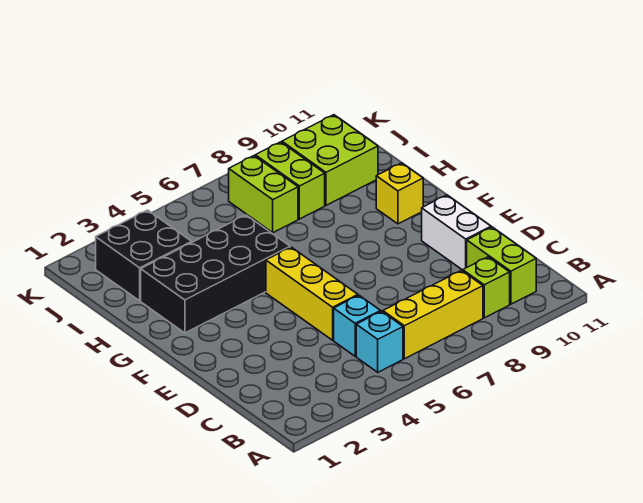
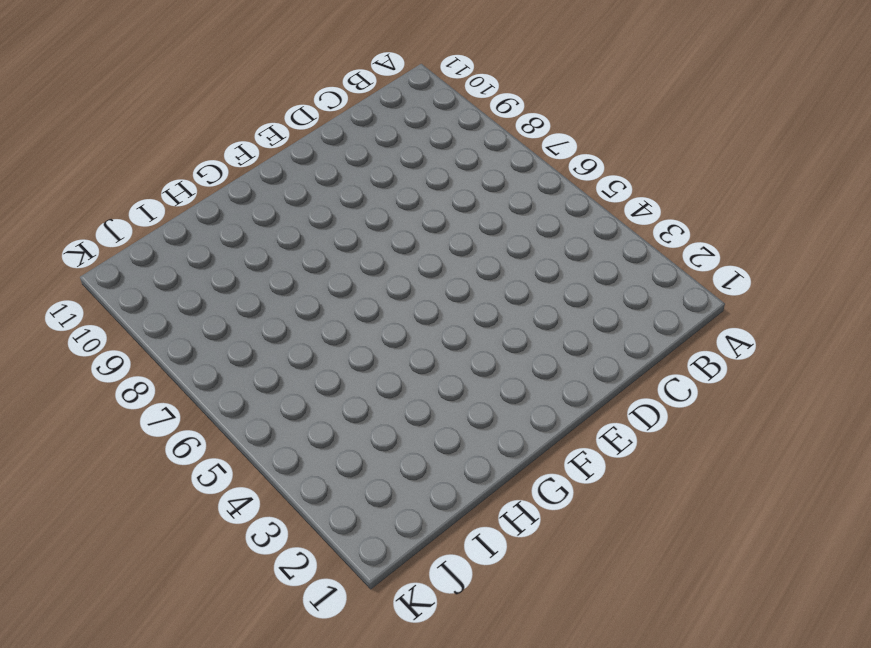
none -> cyan brick B5 level 1
none -> yellow brick B6:B8 level 1
none -> lime brick B9 level 1

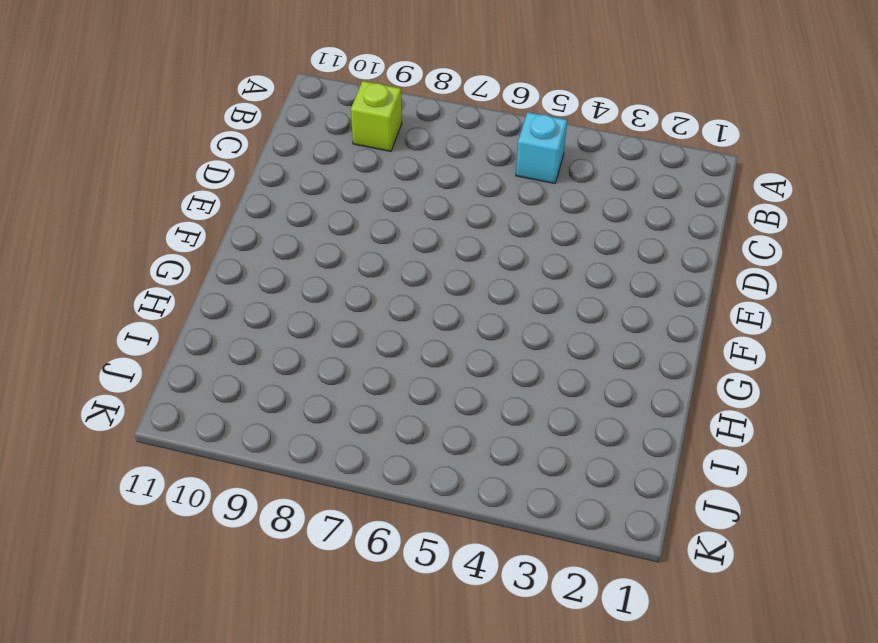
none -> yellow brick B6:B8 level 1
none -> lime brick B10:C10 level 1
none -> cyan brick C5 level 1

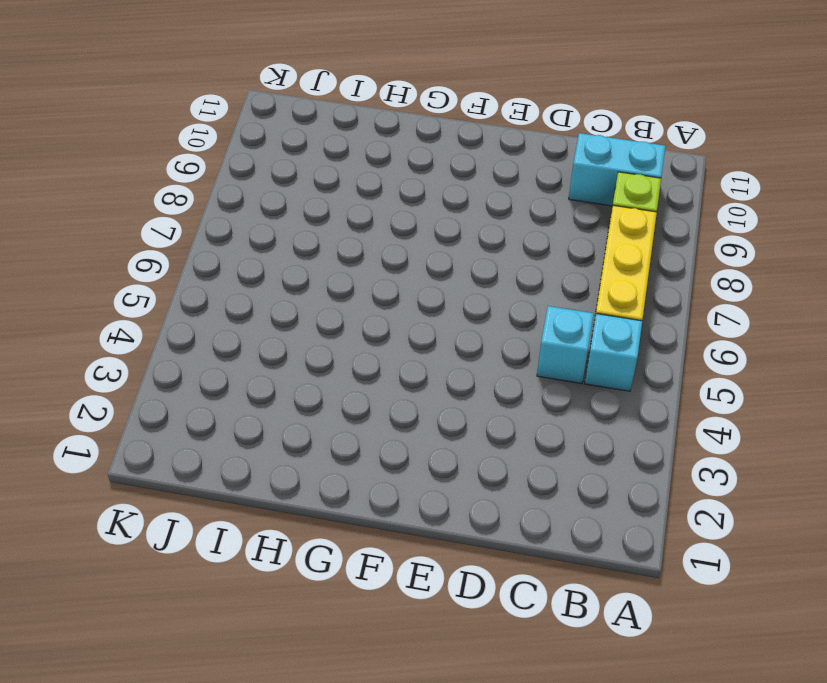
cyan brick B10:C10 level 1 -> lime brick B10:C10 level 1
none -> yellow brick D5:F5 level 1
none -> white brick D10:E10 level 1
none -> black brick G2:H5 level 1

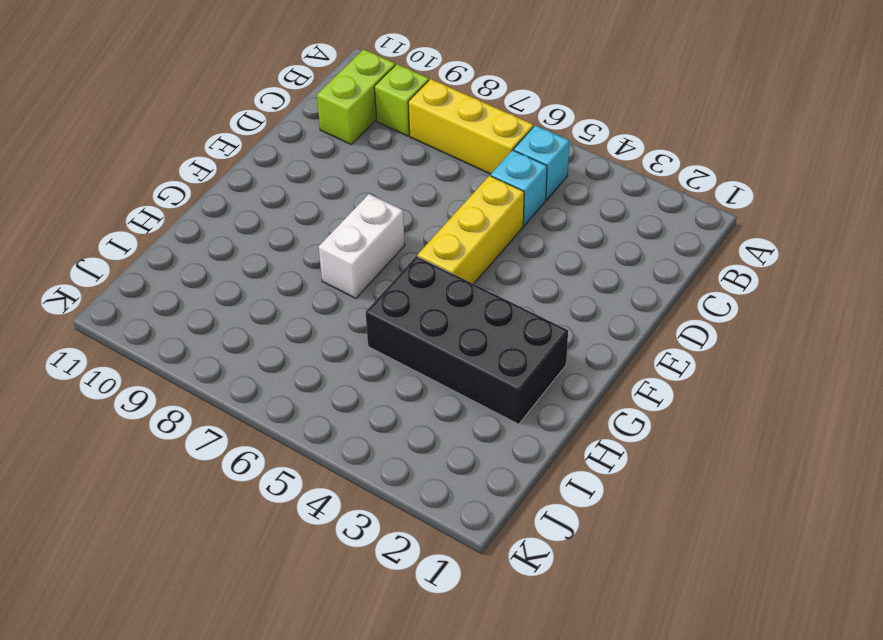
white brick F7:G7 level 1 -> white brick D10:E10 level 1
none -> yellow brick G10 level 1
none -> black brick I2:J3 level 1
none -> lime brick I7:J7 level 1

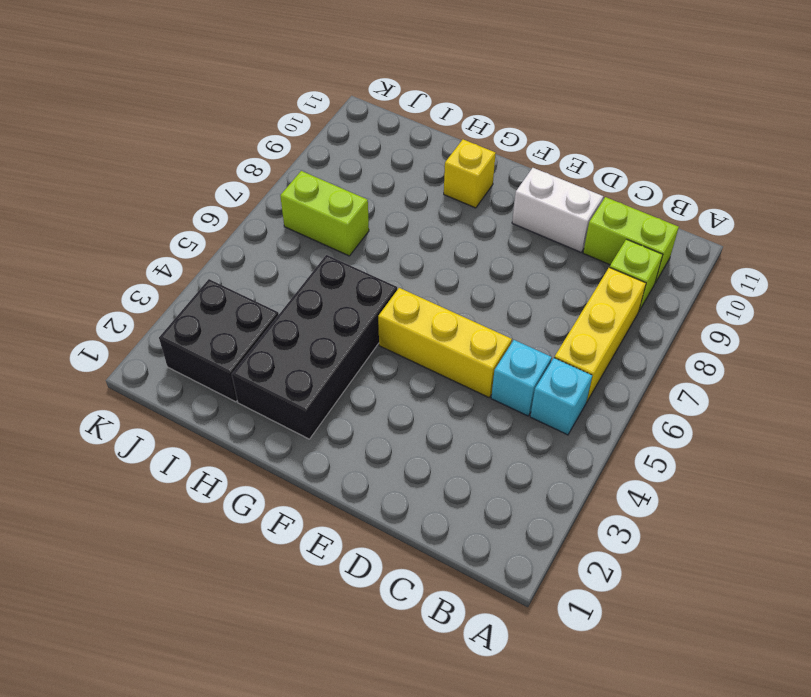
none -> lime brick I8:J8 level 1
none -> lime brick I9:J10 level 1

